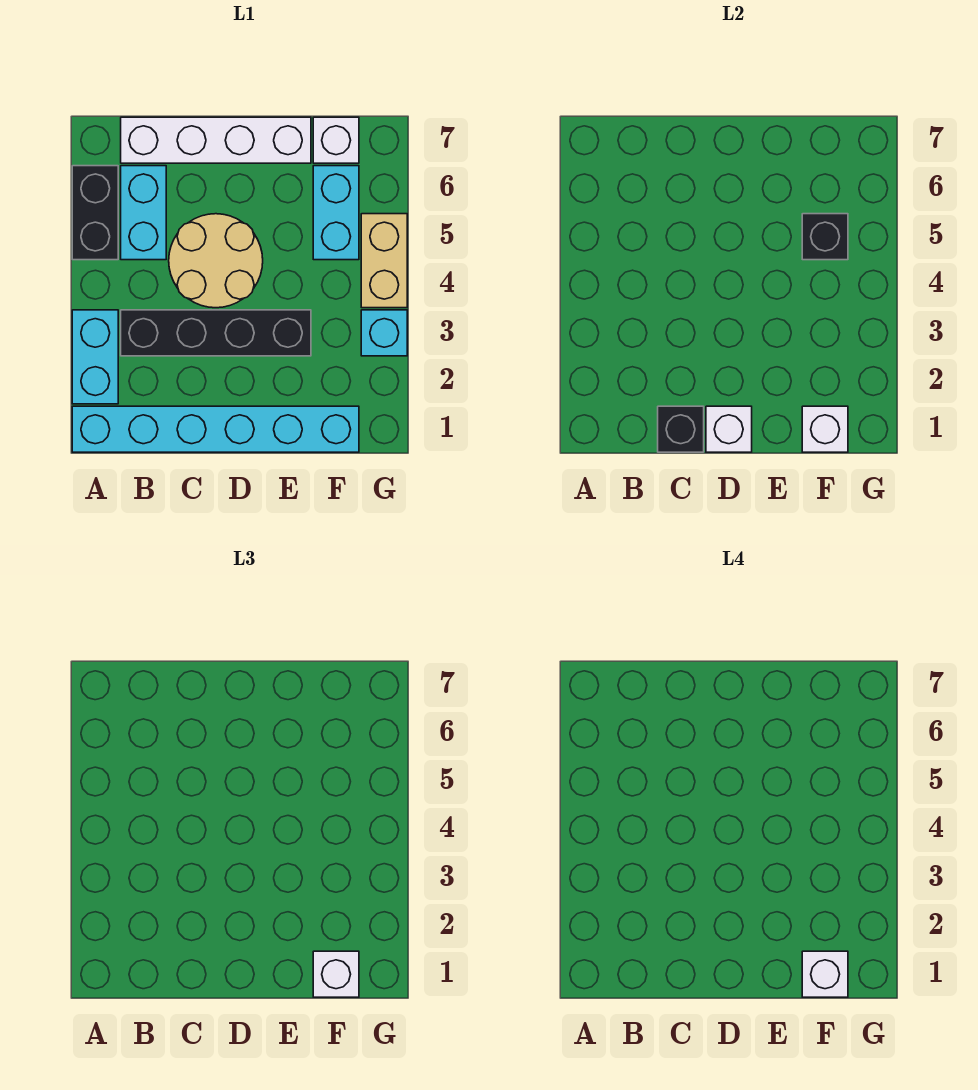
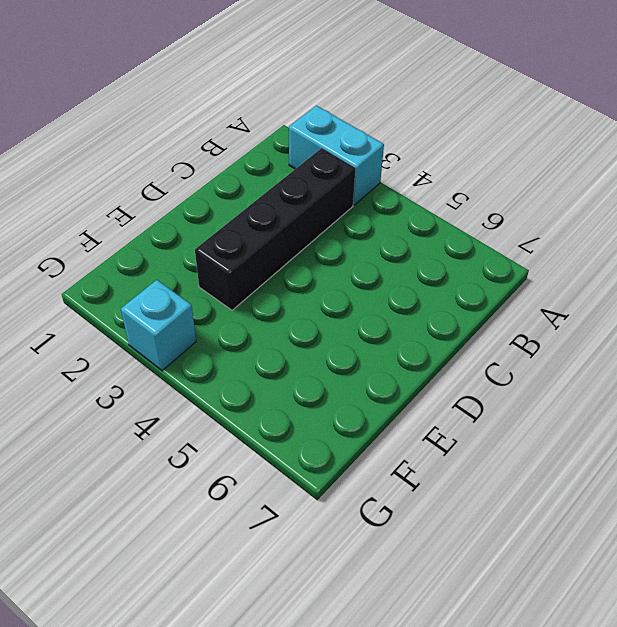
none -> cyan brick A1:F1 level 1
none -> black brick A5:A6 level 1
none -> cyan brick B5:B6 level 1

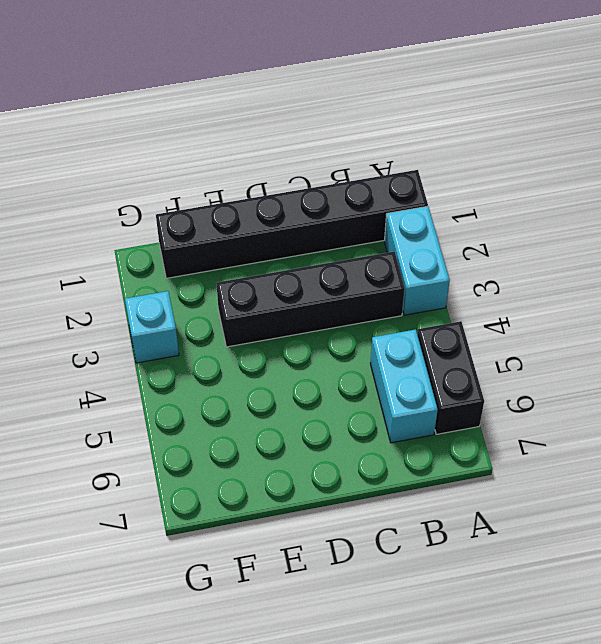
black brick A1:F1 level 1 -> cyan brick A1:F1 level 1
none -> white brick B7:E7 level 1
none -> tan round brick C4:D5 level 1
none -> cyan brick F5:F6 level 1

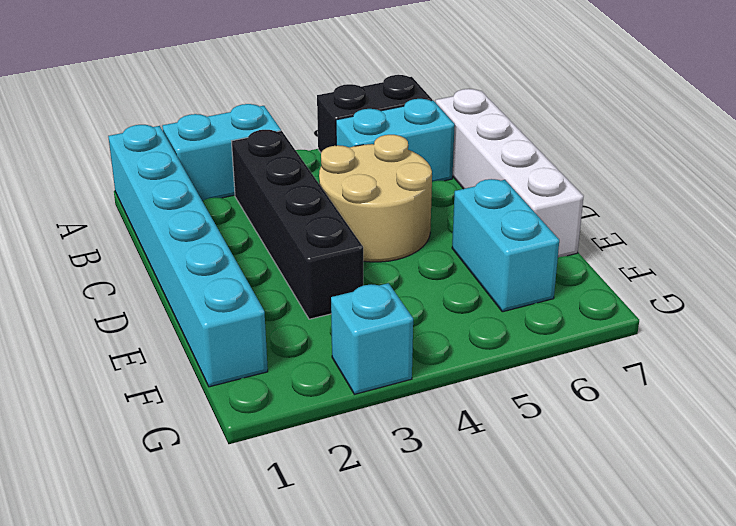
cyan brick E6:F6 level 1 -> cyan brick F5:F6 level 1
none -> white brick F7 level 1
none -> tan brick G4:G5 level 1
none -> black brick C1 level 2

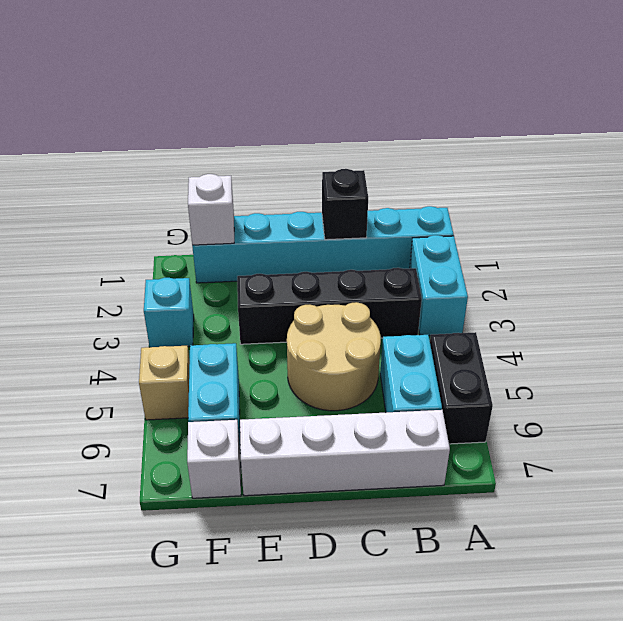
tan brick G5 level 1 -> tan brick G4:G5 level 1
none -> white brick D1 level 2
none -> black brick F5 level 2
none -> white brick F1 level 3

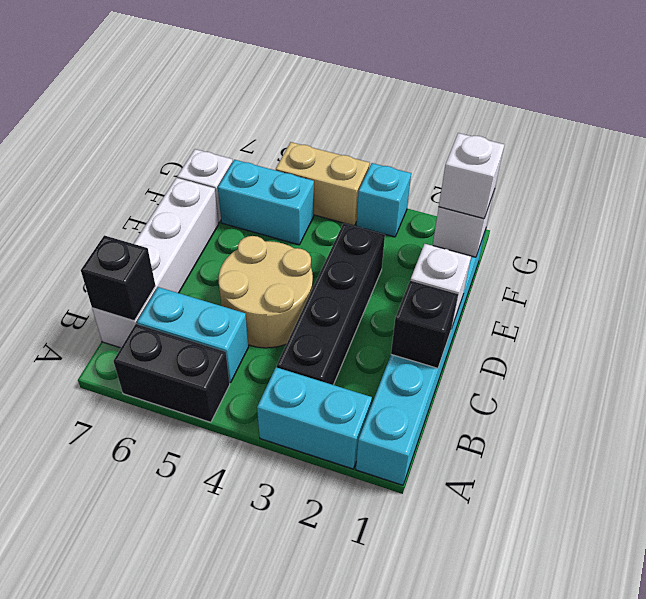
black brick B7 level 2 -> black brick F5 level 2
none -> white brick F1 level 4

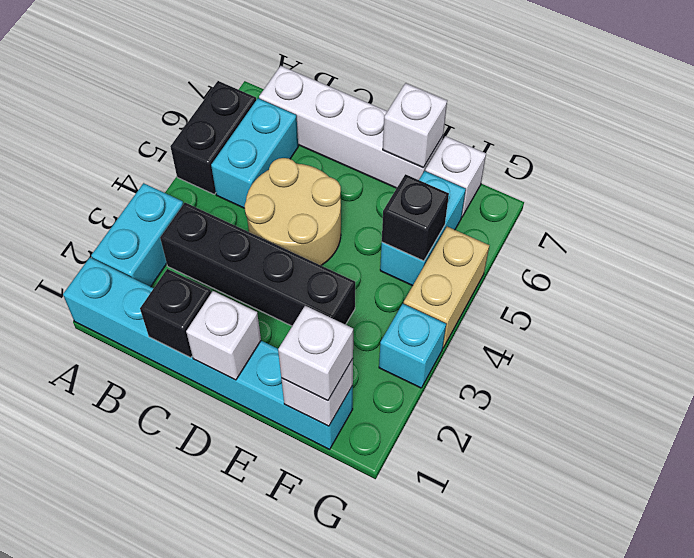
white brick E7 level 2 -> white brick F1 level 4

